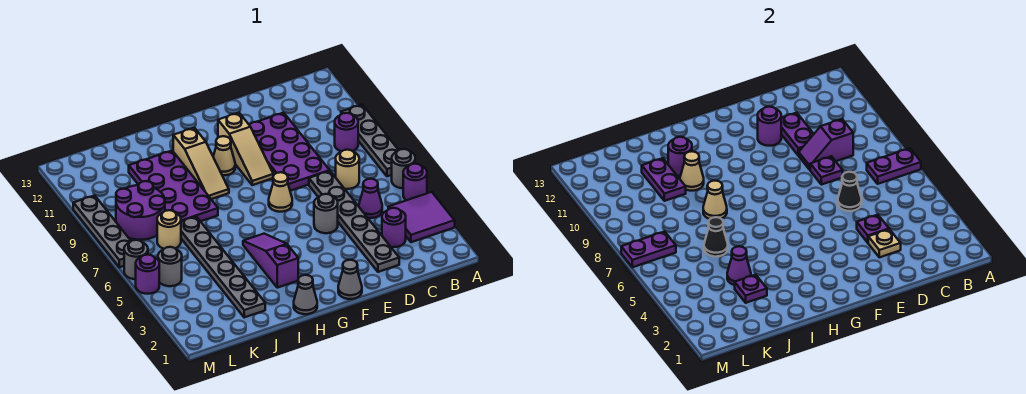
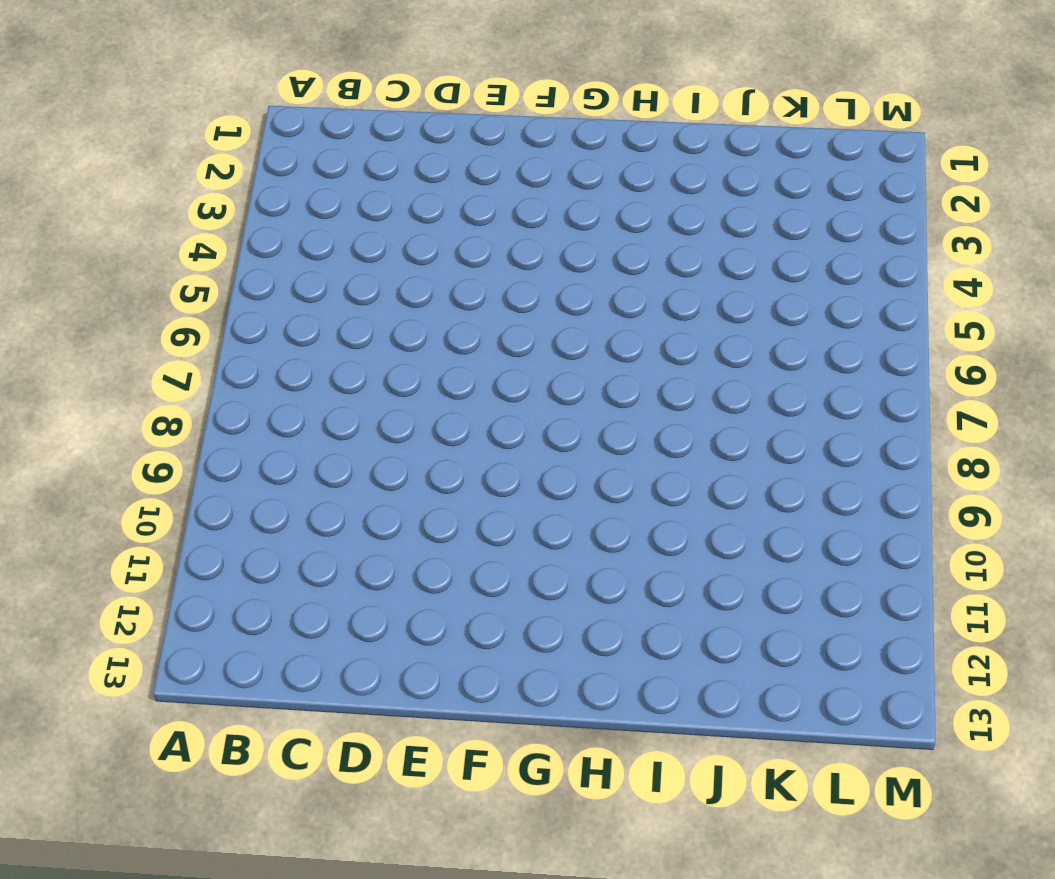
none -> purple tile A3:B4 level 1
none -> purple round brick A5 level 1
none -> grey round brick A6 level 1
none -> grey plate A7:A10 level 1

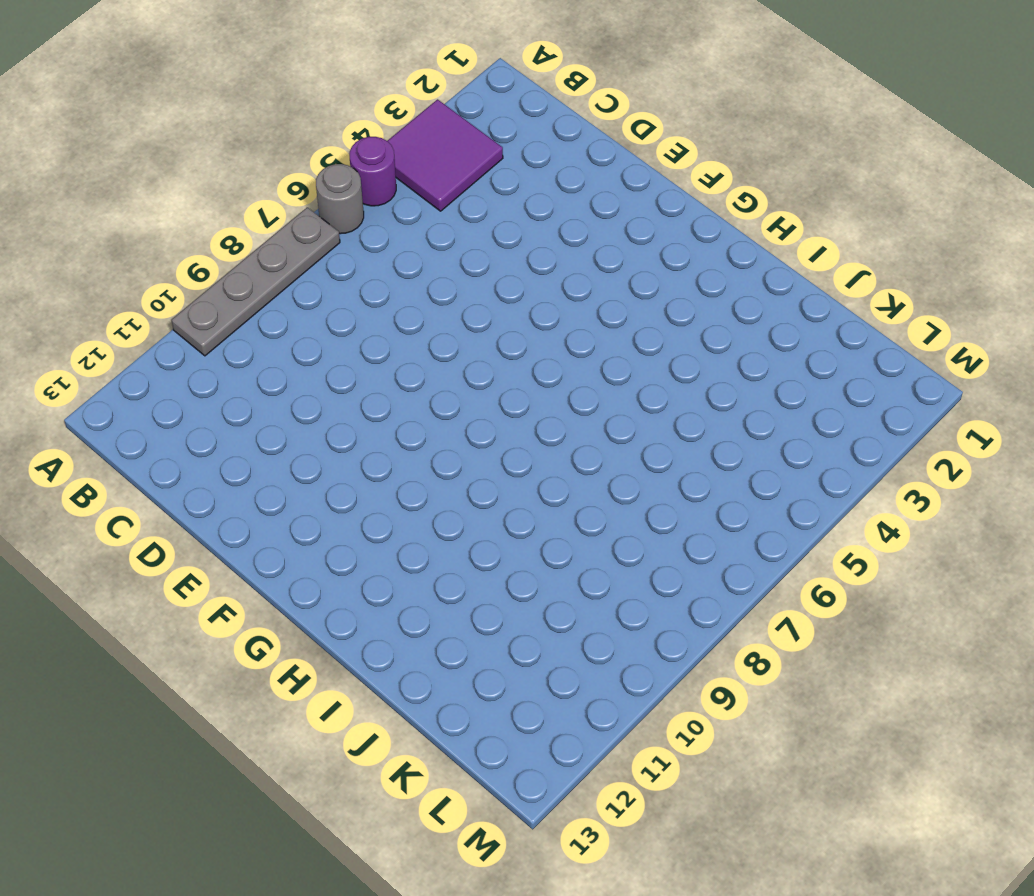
none -> purple round brick B9 level 1
none -> purple round brick C3 level 1
none -> purple cone C5 level 1
none -> tan round brick C7 level 1

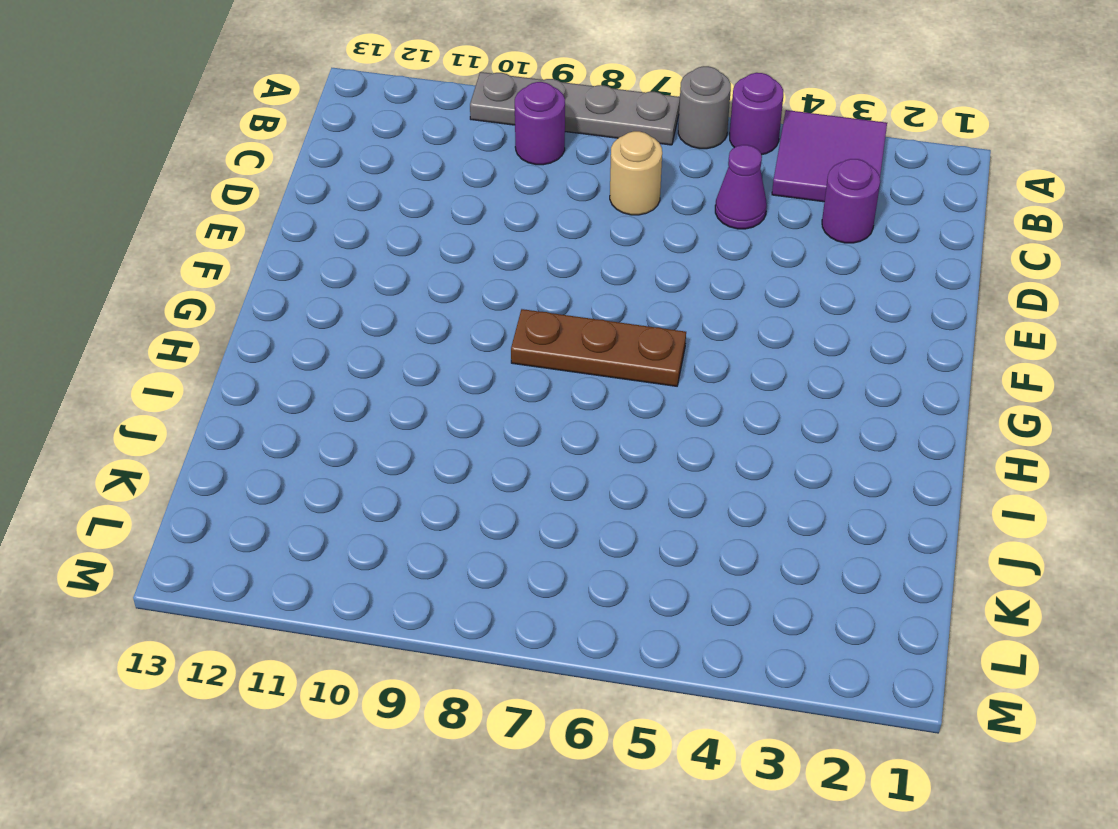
brown plate G6:G8 level 1 -> none
none -> grey plate D2:D7 level 1
none -> purple plate D8:E11 level 1
none -> grey round brick E5 level 1
none -> grey cone F1 level 1

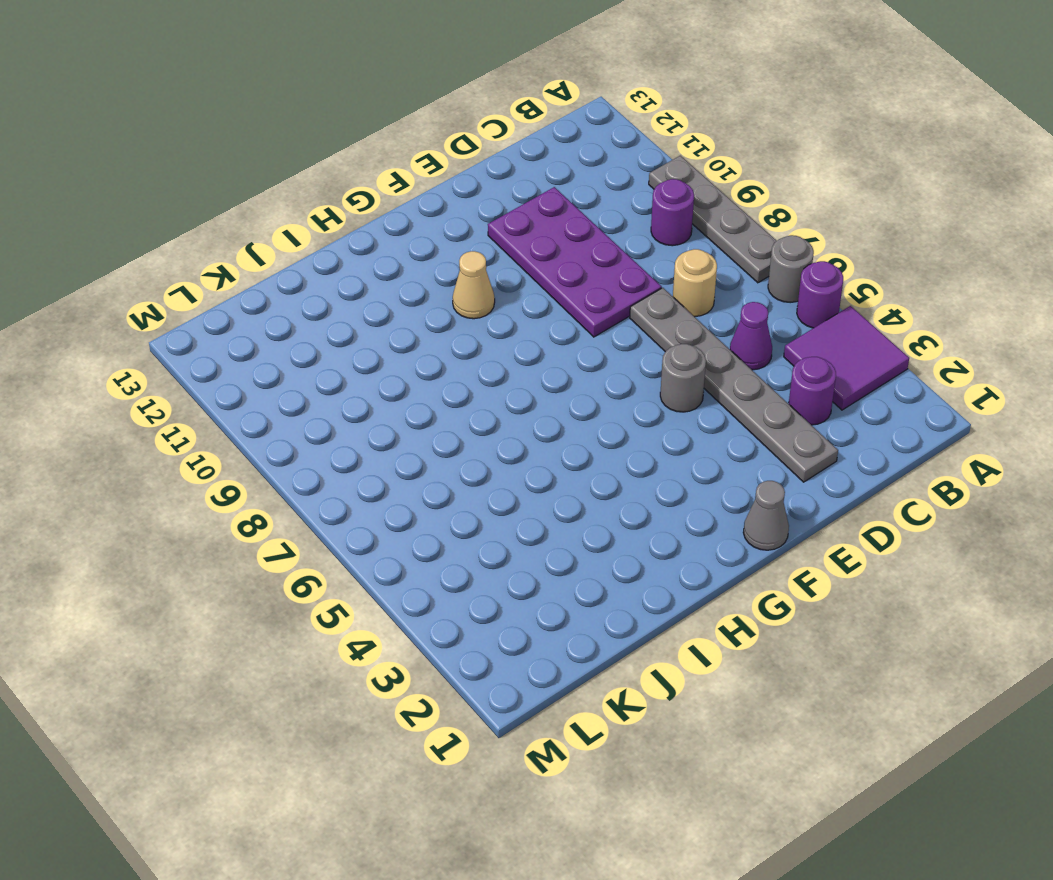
none -> tan cone F7 level 1
none -> tan slope F9:F11 level 1 top 11
none -> grey cone H1 level 1
none -> purple slope H3:H5 level 1 top 3

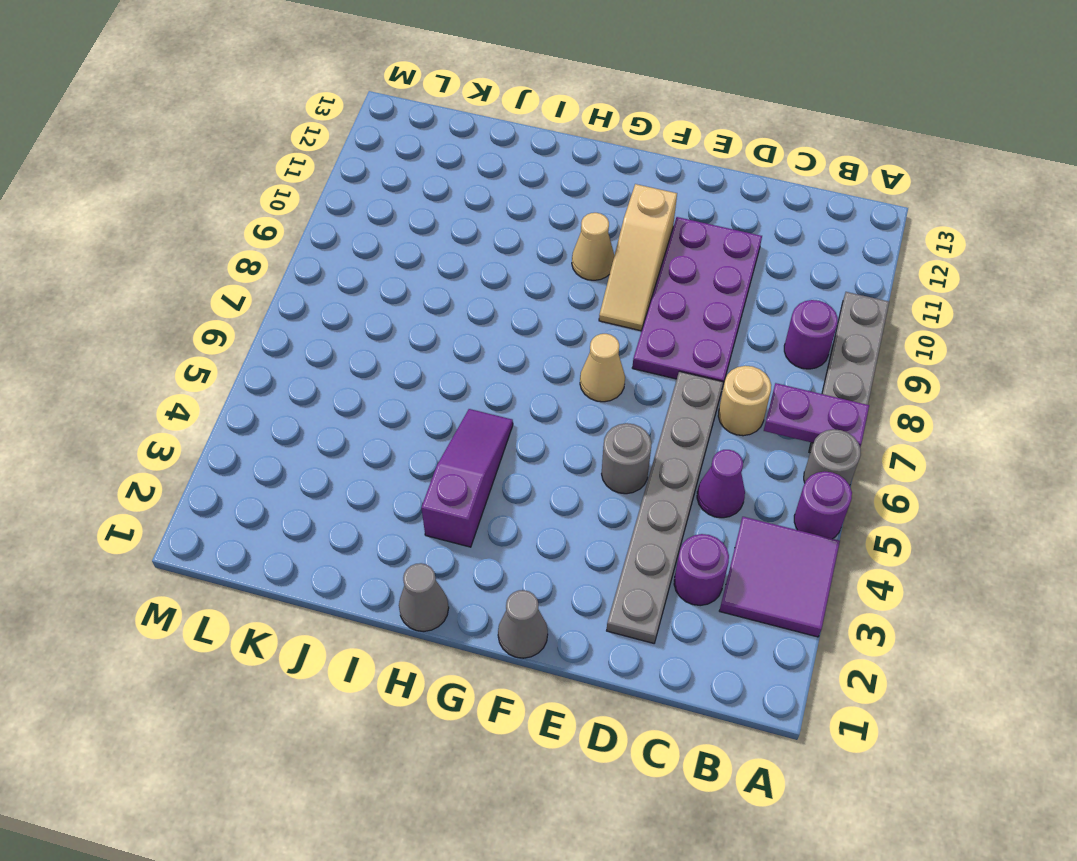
none -> tan slope H9:H11 level 1 top 11
none -> purple plate I8:J11 level 1
none -> grey plate J2:J7 level 1
none -> tan round brick K7 level 1

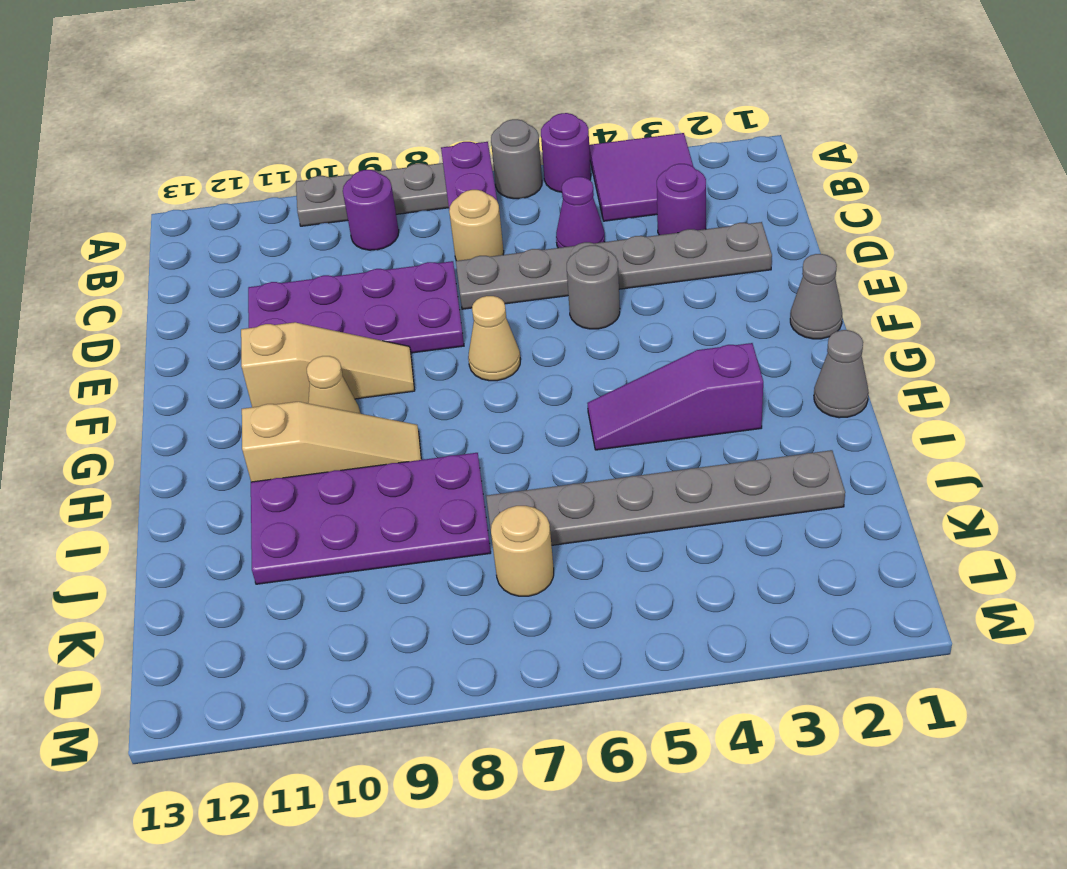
none -> purple round brick K8:L9 level 1
none -> grey round brick L5 level 1
none -> purple round brick M5 level 1
none -> grey round brick M6 level 1

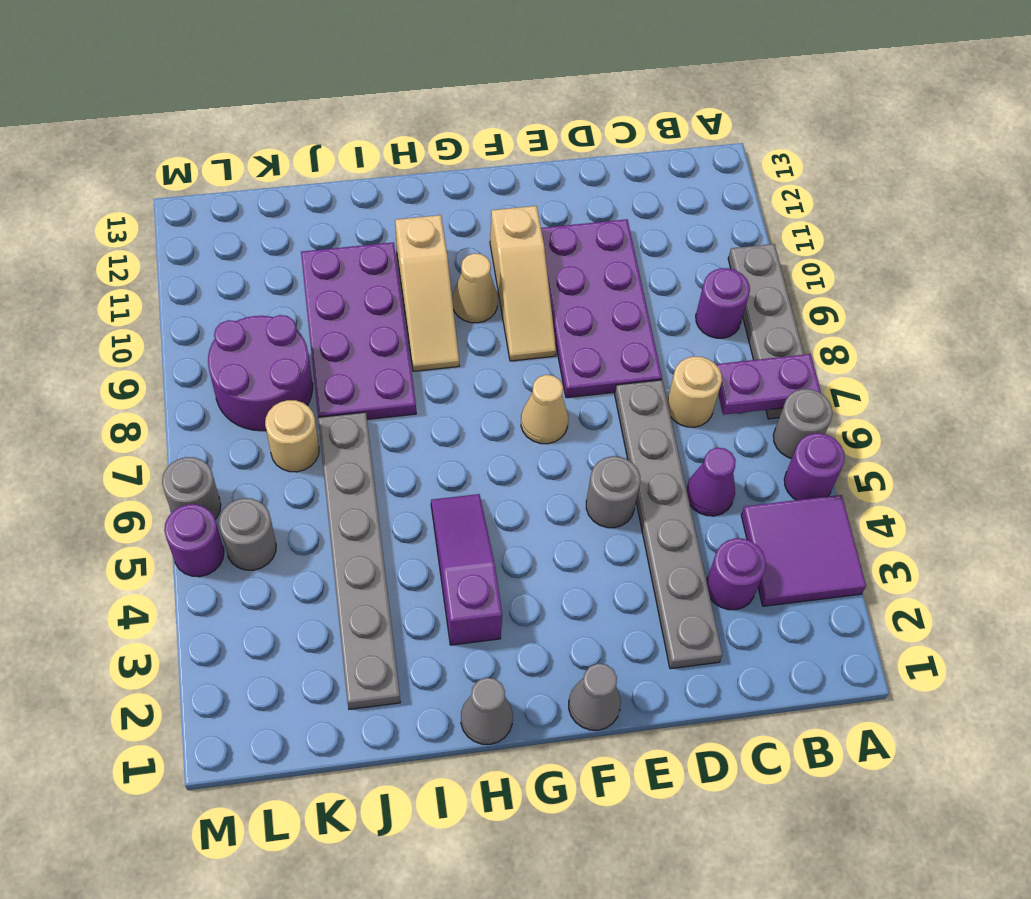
none -> grey plate M7:M10 level 1
none -> purple slope C9:D9 level 2 top C
none -> tan plate D3 level 2
none -> purple plate D4 level 2

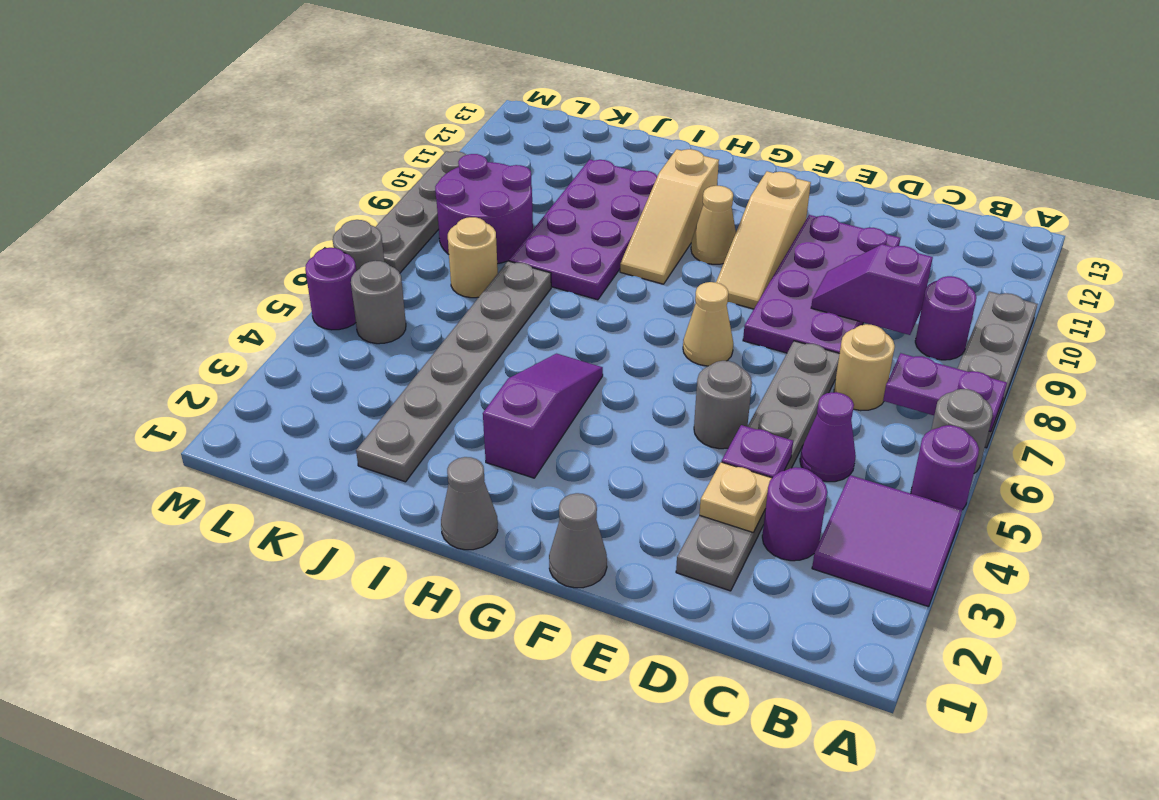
none -> black cone D6 level 2
none -> purple plate D8 level 2
none -> purple plate D10:D11 level 2
none -> purple round brick E11 level 2

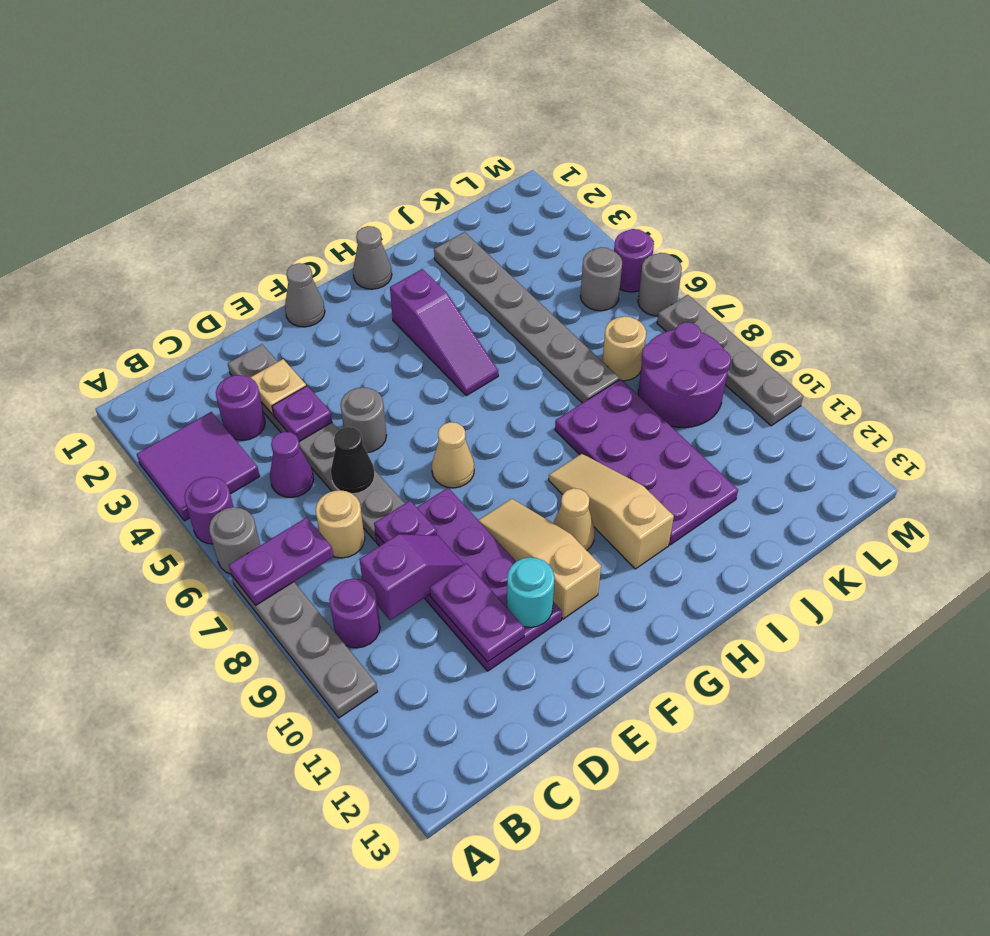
cyan round brick E11 level 2 -> purple round brick E11 level 2
none -> tan cone I8 level 2
none -> tan cone I10 level 2
none -> purple round brick I11 level 2
none -> purple plate J3 level 2

